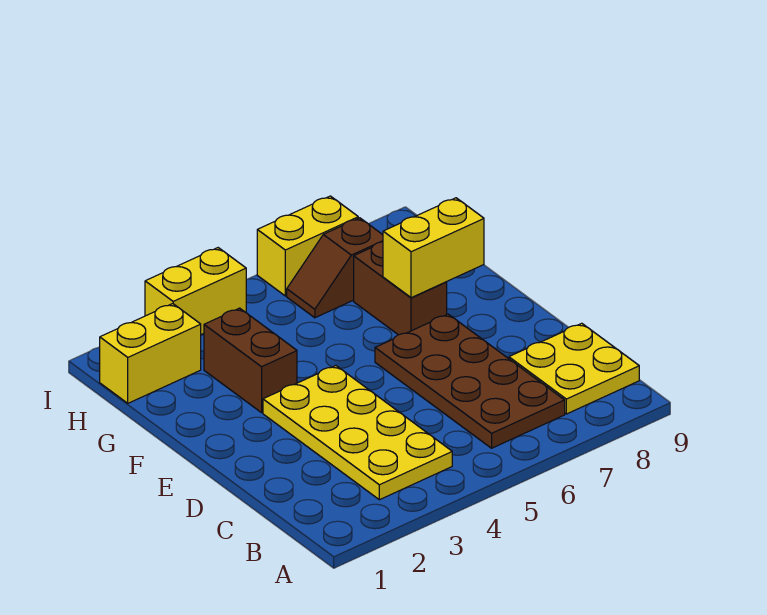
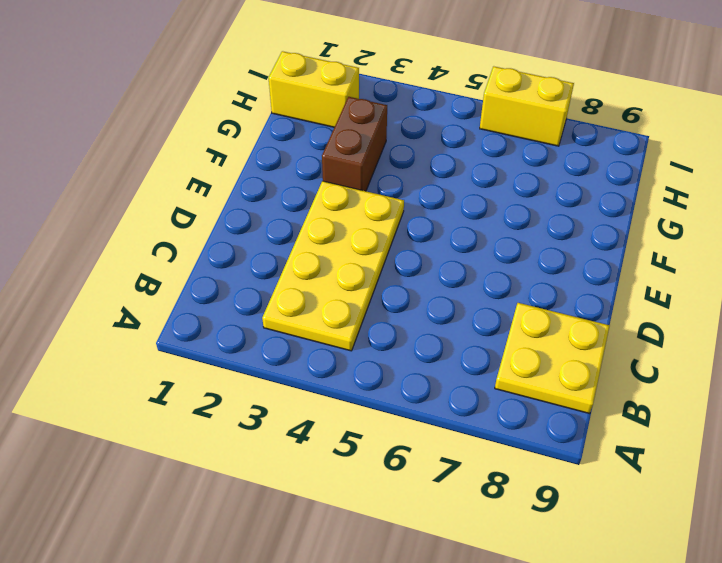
none -> brown plate B6:E7 level 1
none -> brown brick F7:G7 level 1

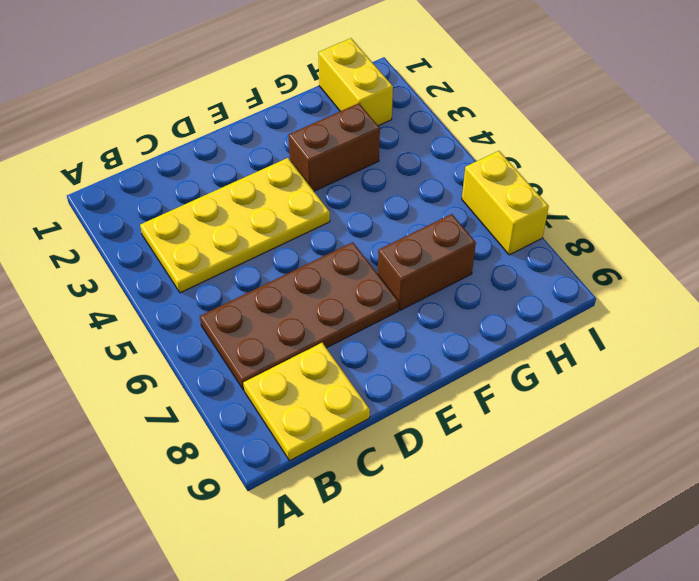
none -> brown slope H6:H7 level 1 top 7
none -> yellow brick I3:I4 level 1

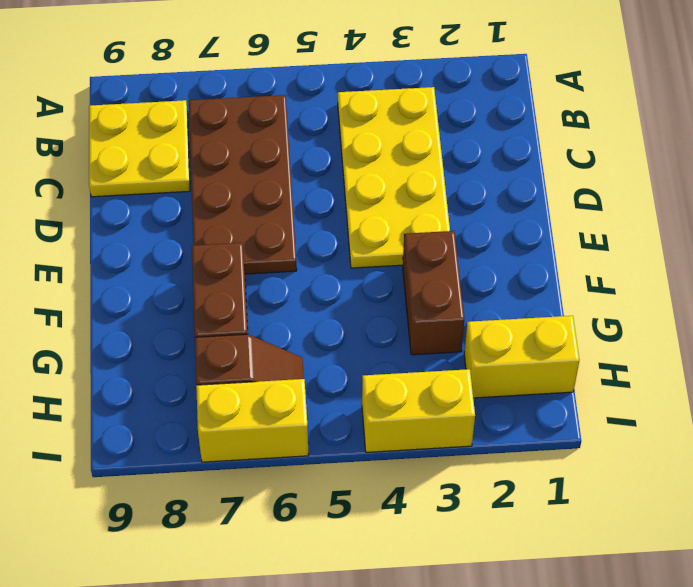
none -> yellow brick F7:F8 level 2

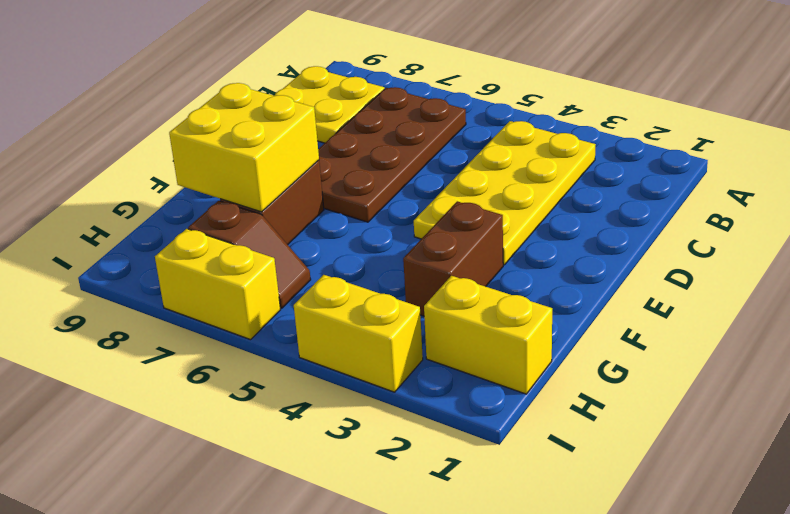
yellow brick F7:G8 level 2 -> yellow brick F7:F8 level 2

